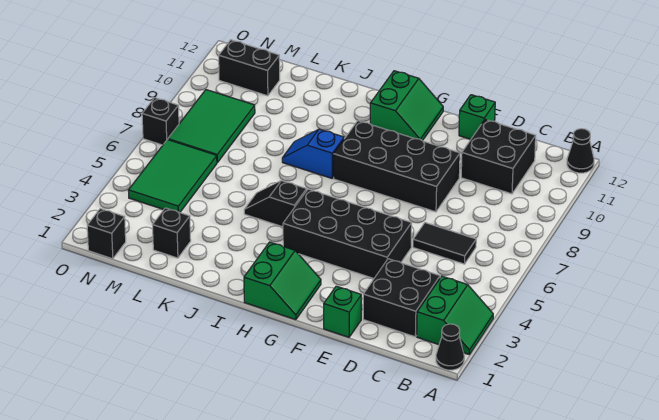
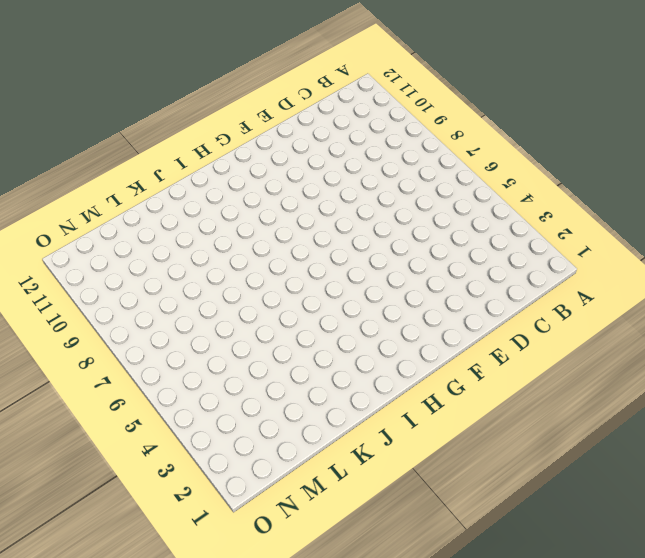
none -> black cone A1 level 1
none -> green slope A2:B3 level 1 top B
none -> black cone A12 level 1

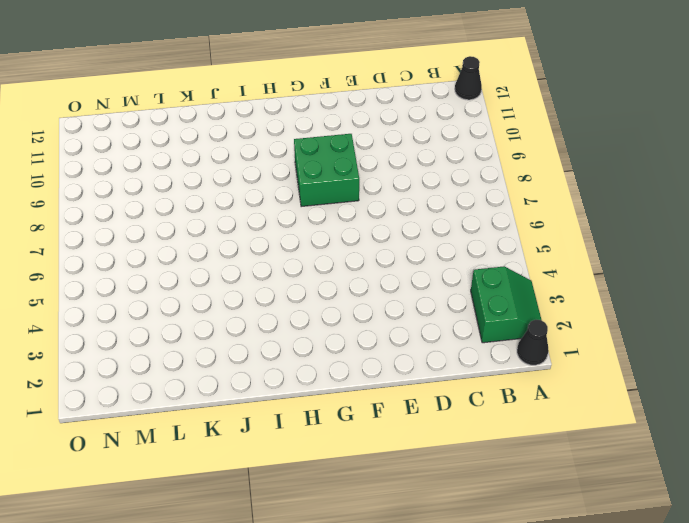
green brick F8:G9 level 1 -> black brick E8:H9 level 1
none -> black brick C2:D3 level 1
none -> black tile C6:D6 level 1
none -> black brick C10:D11 level 1

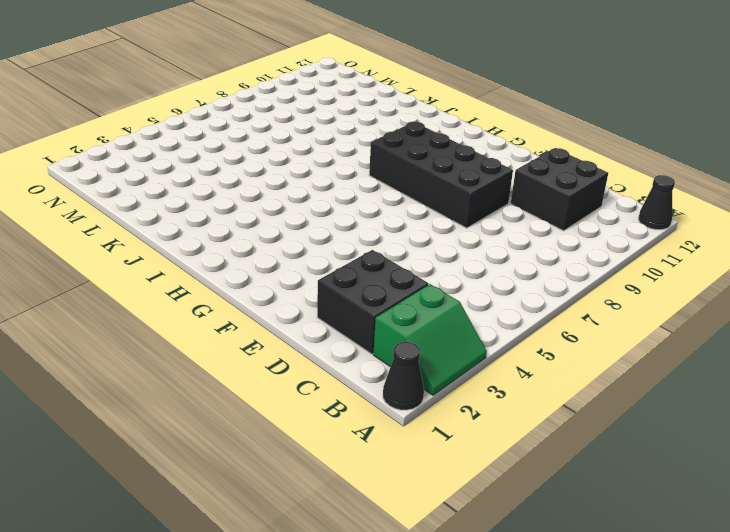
none -> black tile C6:D6 level 1
none -> green brick E1 level 1
none -> black brick E4:H5 level 1

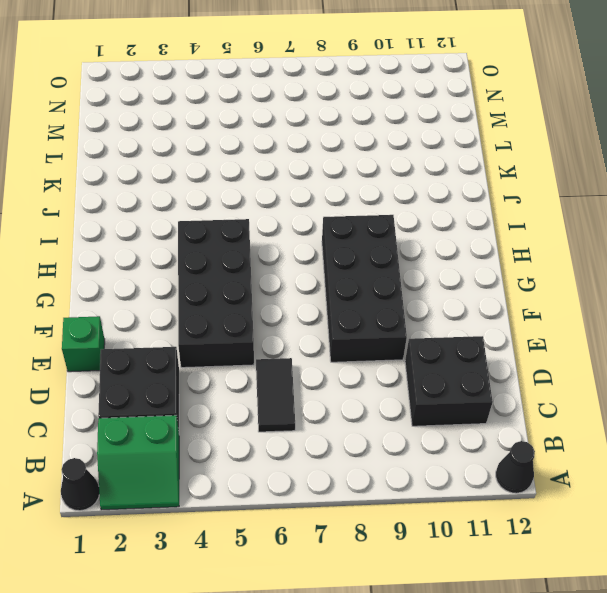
none -> green brick E12 level 1
none -> green slope G1:H2 level 1 top H
none -> green slope G11:H12 level 1 top H

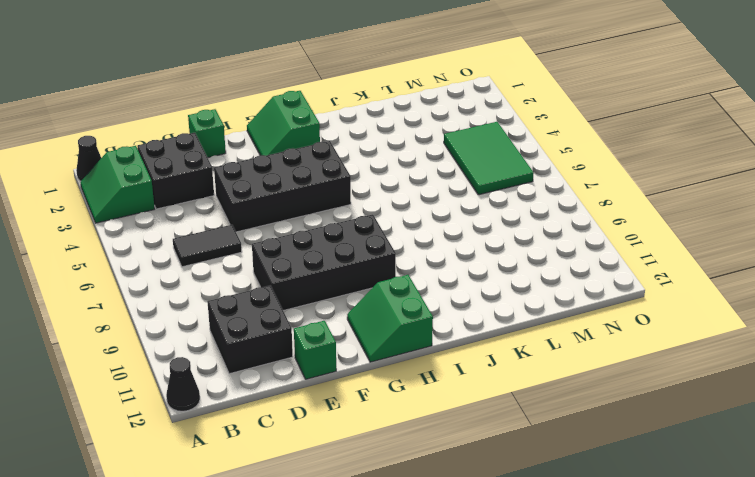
none -> black slope I5:J5 level 1 top I
none -> blue slope I8:J8 level 1 top I
none -> black brick L2 level 1

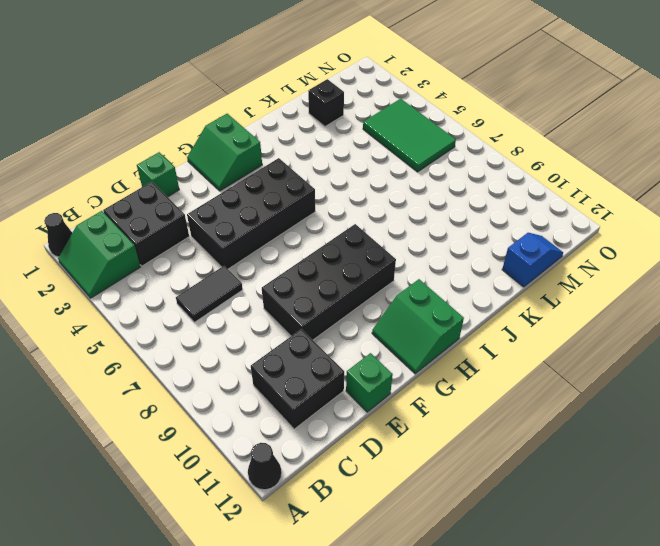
blue slope L12:M12 level 1 top L -> blue slope I8:J8 level 1 top I
none -> black slope I5:J5 level 1 top I
none -> green tile M7:N9 level 1
none -> black brick M11:N11 level 1

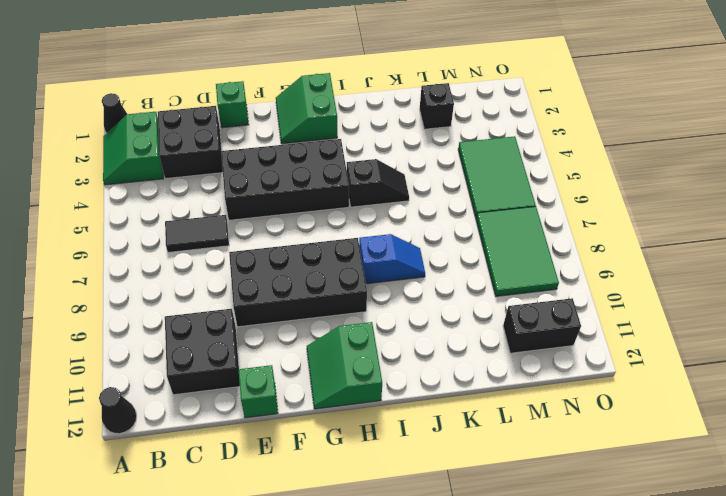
none -> black brick N1 level 1
none -> black brick O7 level 1

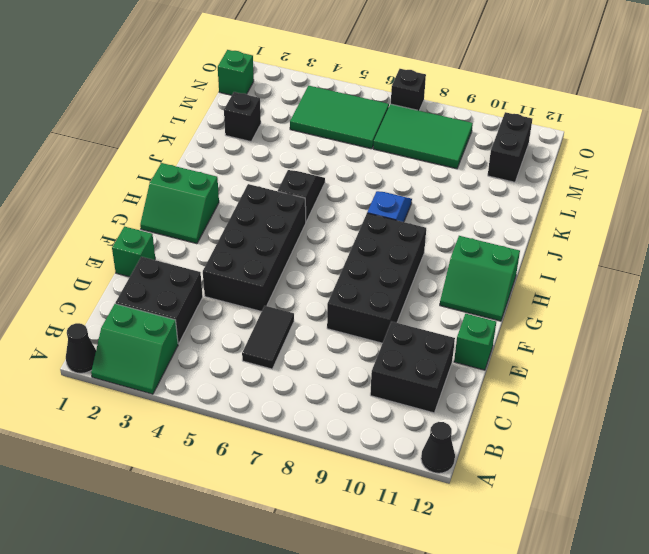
green brick N1 level 1 -> black brick N1 level 1

